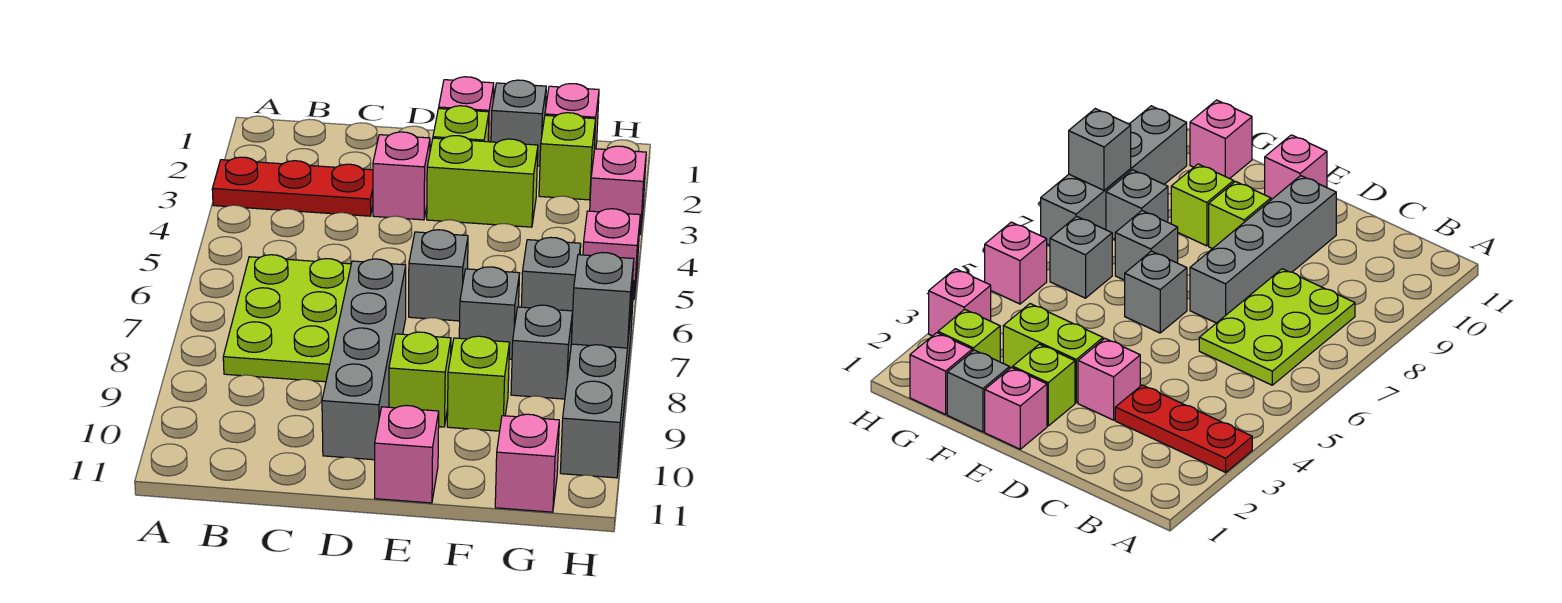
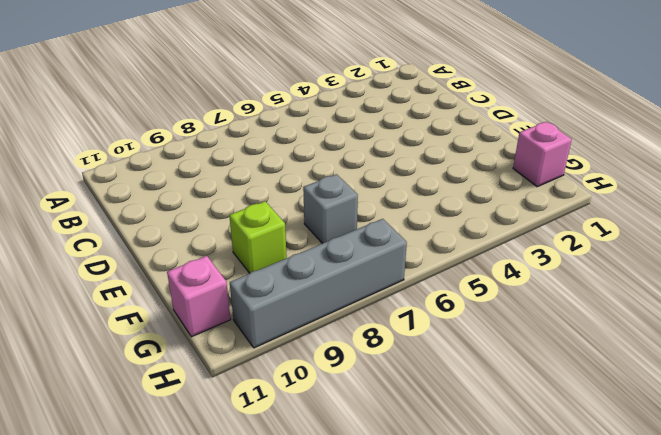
none -> red plate A3:C3 level 1
none -> lime plate B6:C8 level 1
none -> pink brick D3 level 1

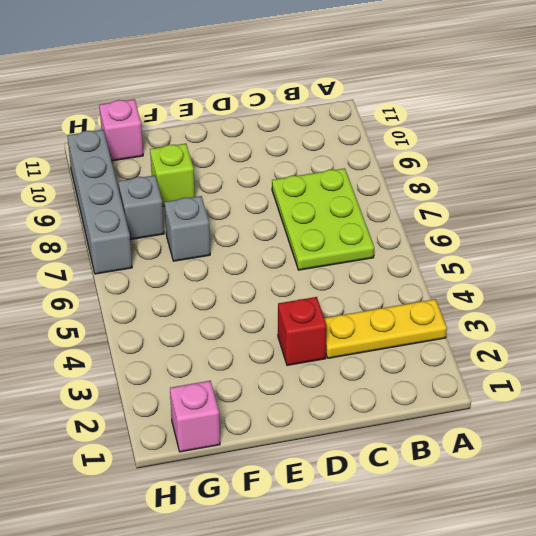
yellow plate A3:C3 level 1 -> red plate A3:C3 level 1
red brick D3 level 1 -> pink brick D3 level 1
none -> grey brick D7:D10 level 1
none -> pink brick E1 level 1
none -> lime brick E2 level 1

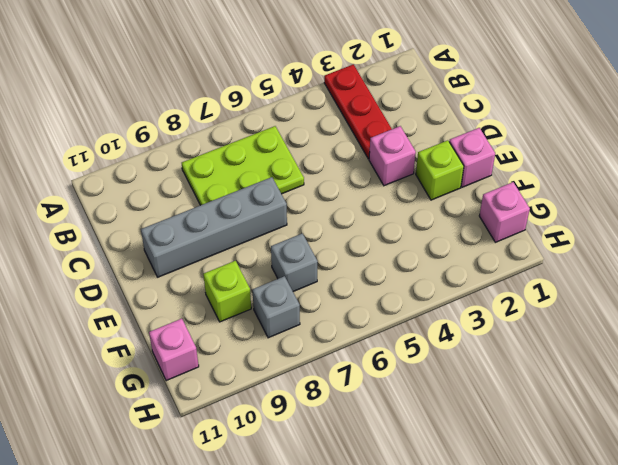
none -> lime brick E3:F3 level 1
none -> grey brick E6 level 1
none -> lime brick E9 level 1

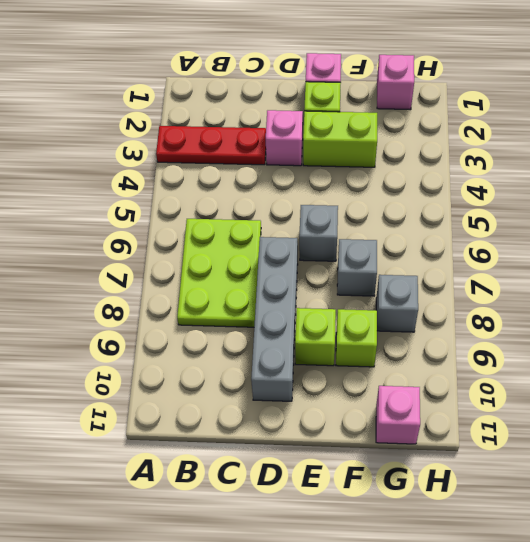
none -> pink brick E11 level 1
none -> grey brick F1 level 1
none -> lime brick G2 level 1

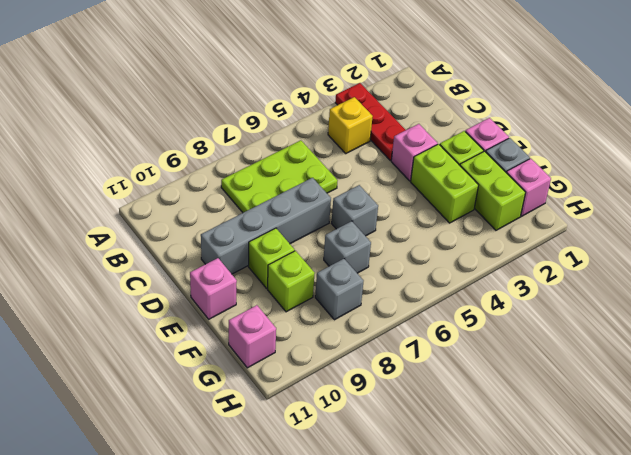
yellow brick B4 level 1 -> none
lime brick F2:G2 level 1 -> lime brick G2 level 1
none -> grey brick G6 level 1
none -> pink brick H3 level 1
none -> pink brick H5 level 1

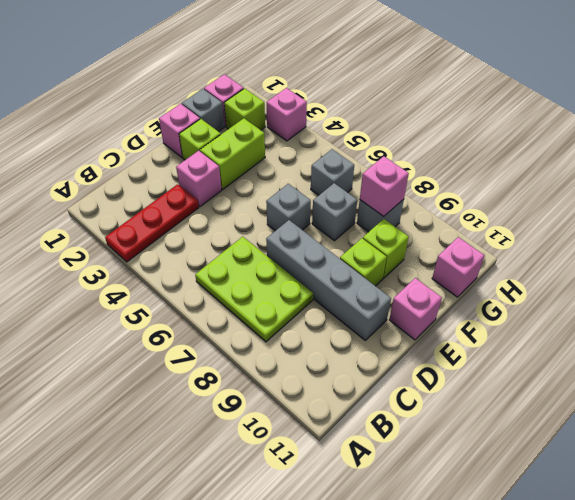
pink brick G8 level 2 -> pink brick H5 level 1
none -> grey brick H7:H10 level 1
none -> grey brick H8 level 2

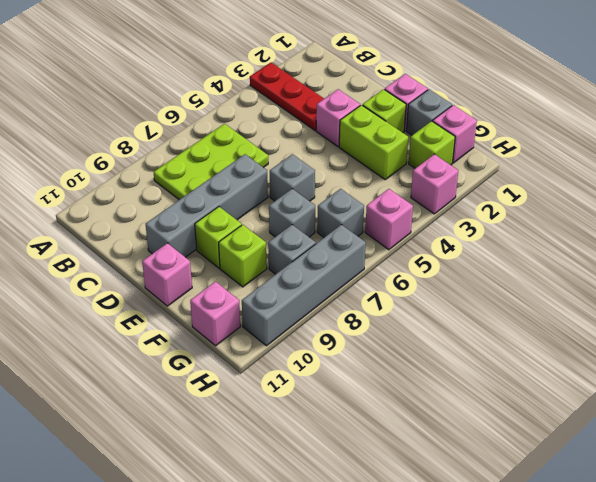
none -> grey brick H8 level 2

